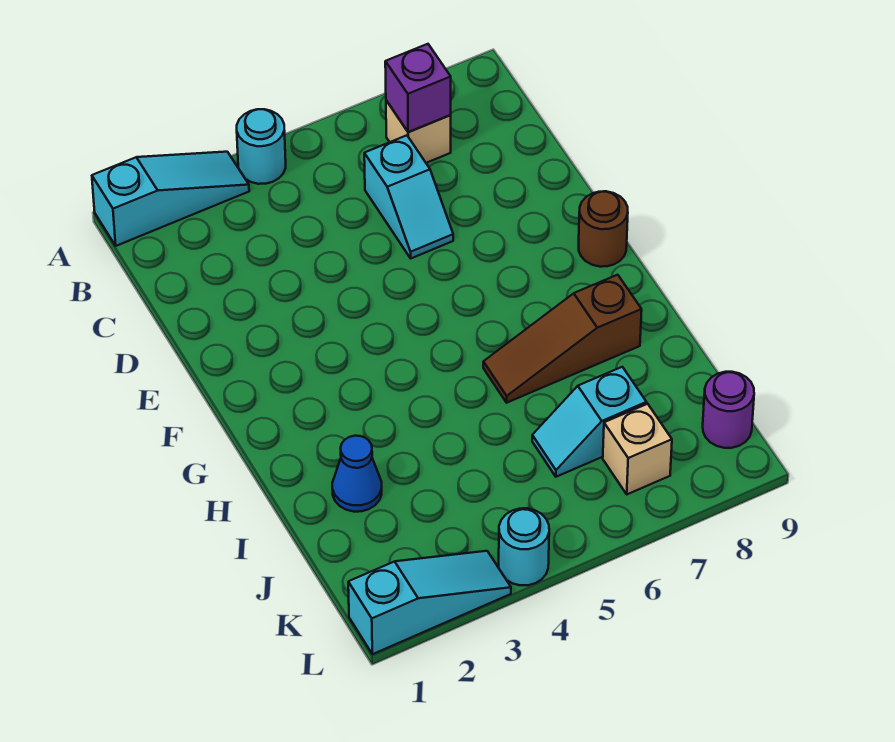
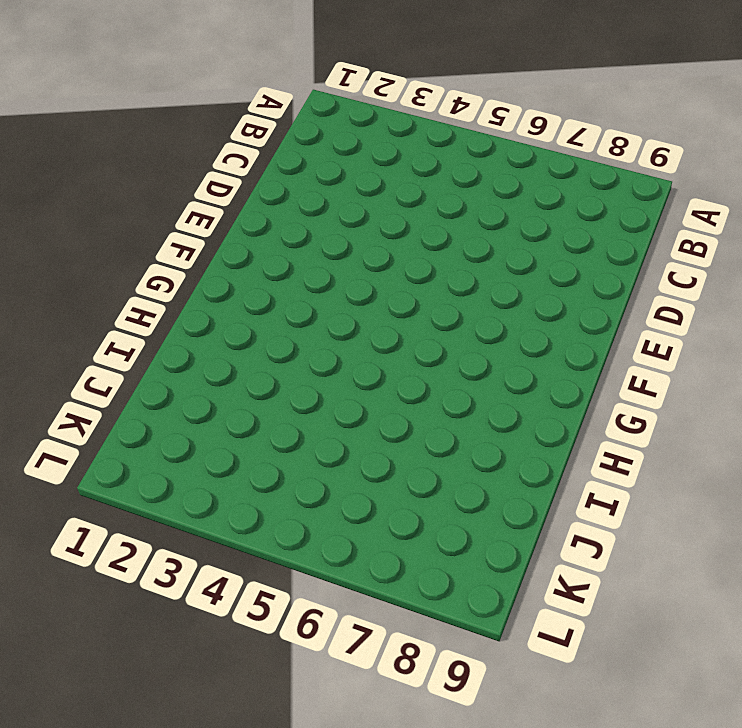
none -> cyan slope A1:A3 level 1 top 1
none -> cyan round brick A4 level 1
none -> tan brick B7 level 1

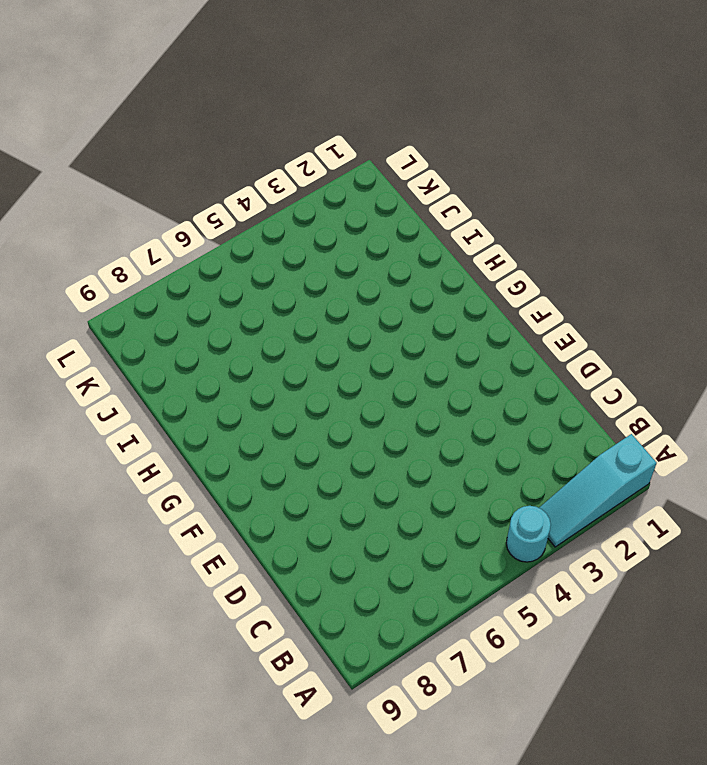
none -> tan brick B7 level 1
none -> cyan slope C6:D6 level 1 top C
none -> brown round brick F9 level 1

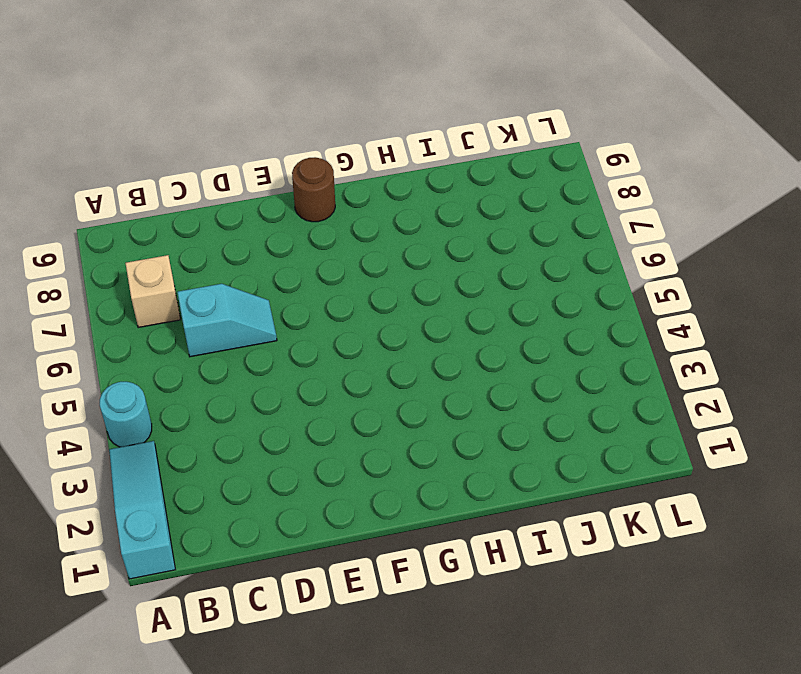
none -> brown slope H6:H8 level 1 top 8
none -> blue cone I2 level 1
none -> cyan slope J6:J7 level 1 top 7

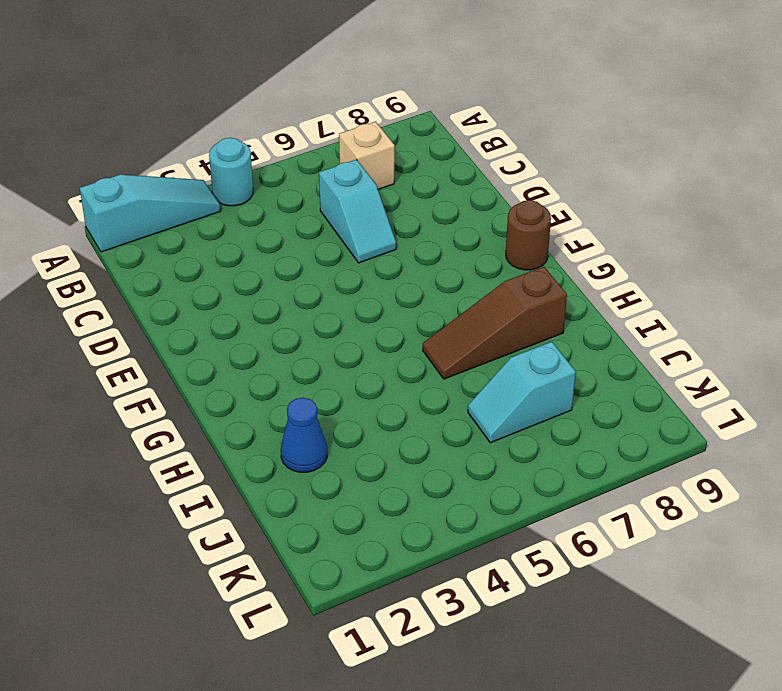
none -> tan brick K7 level 1
none -> purple round brick K9 level 1
none -> cyan slope L1:L3 level 1 top 1

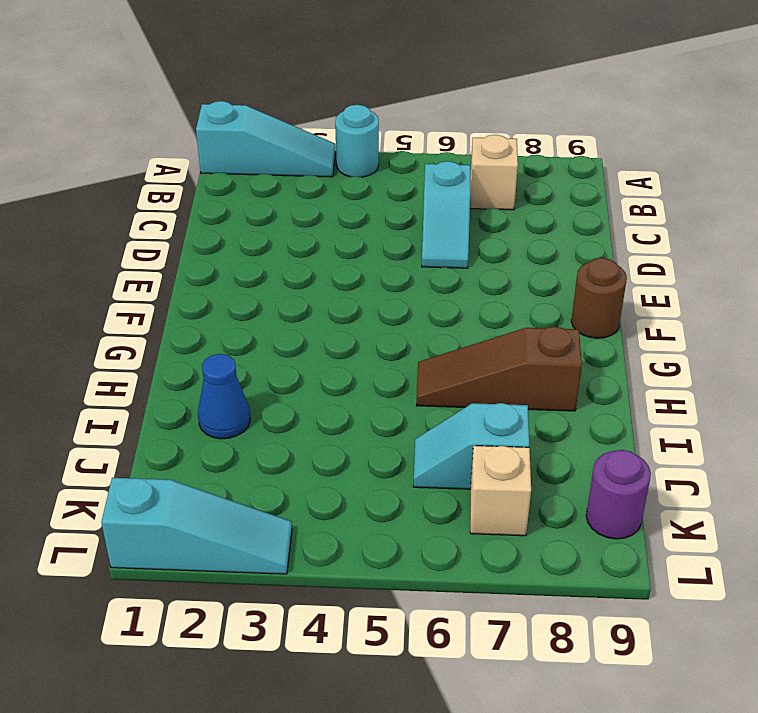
none -> cyan round brick L4 level 1
none -> purple brick B7 level 2

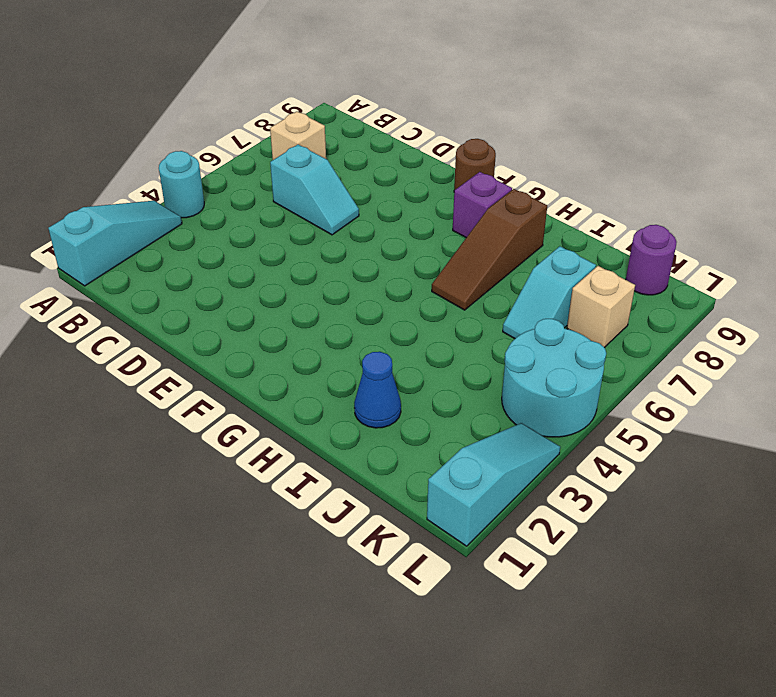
purple brick G8 level 1 -> purple brick B7 level 2
cyan round brick K4:L5 level 1 -> cyan round brick L4 level 1

